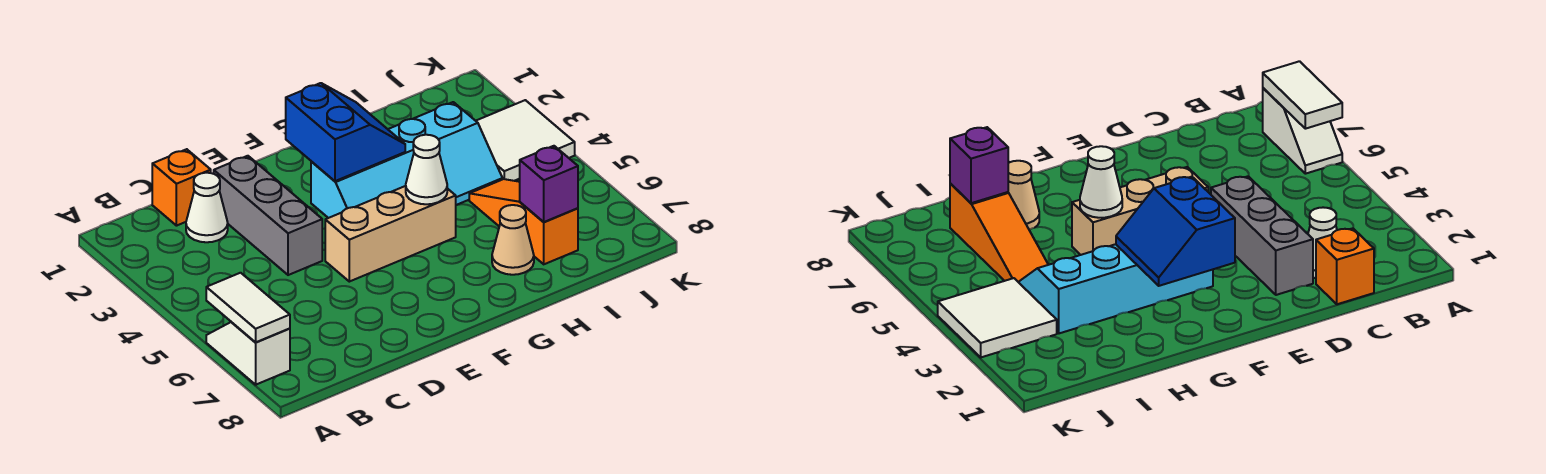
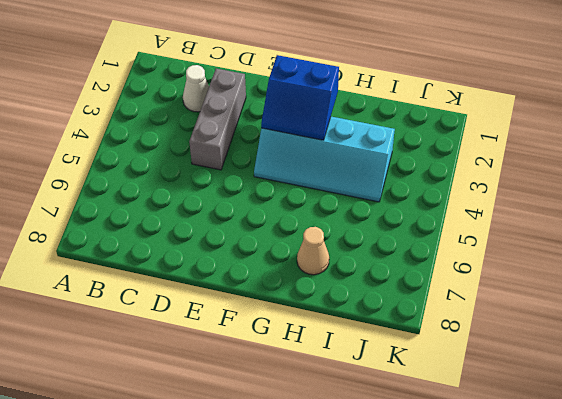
blue slope F2:G3 level 2 top 2 -> blue slope F2:G3 level 2 top F
none -> white slope A6:A7 level 1 top 7
none -> orange brick C1 level 1
none -> tan brick E5:G5 level 1

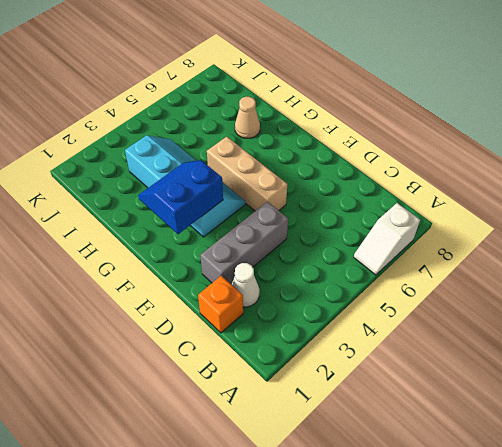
none -> orange slope I5:I7 level 1 top 7
none -> white tile J3:K4 level 1
none -> white tile A6:A7 level 2

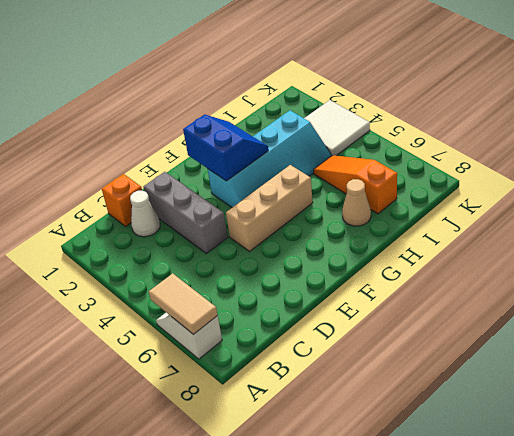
tan tile A6:A7 level 2 -> white tile A6:A7 level 2
none -> white cone G5 level 2
none -> purple brick I7 level 2

